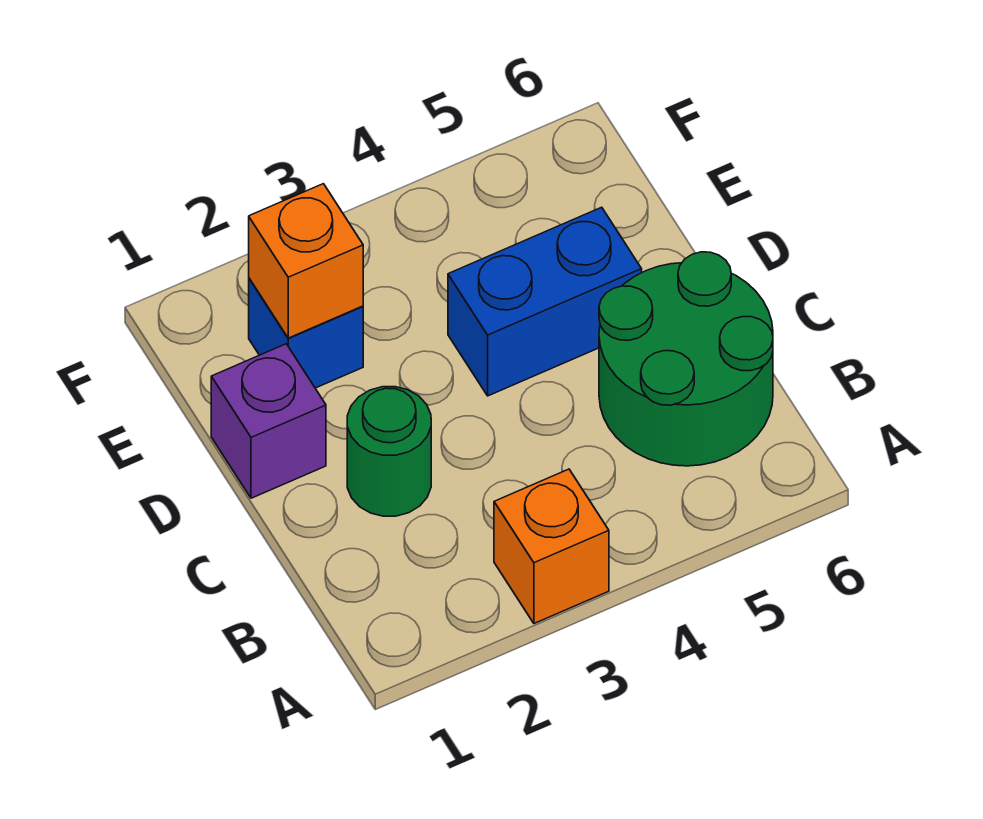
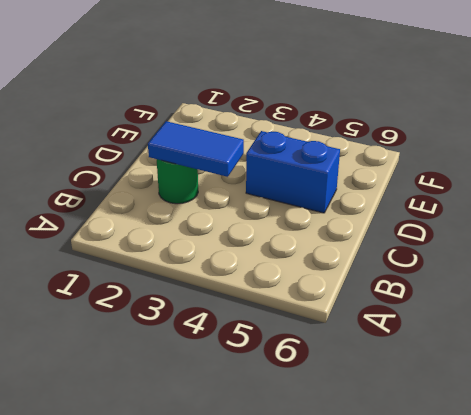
blue tile C2:C3 level 2 -> none
none -> orange brick A3 level 1
none -> green round brick B5:C6 level 1

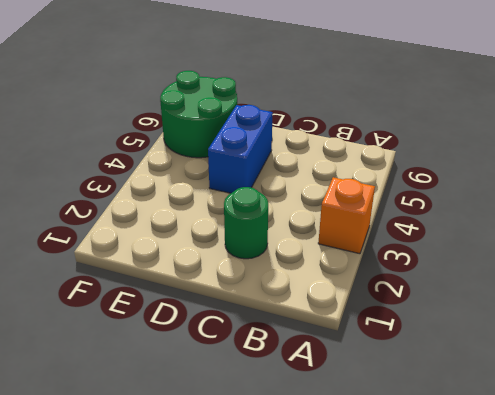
green round brick E5:F6 level 1 -> green round brick B5:C6 level 1
none -> purple brick D1 level 1
none -> blue brick E2 level 1

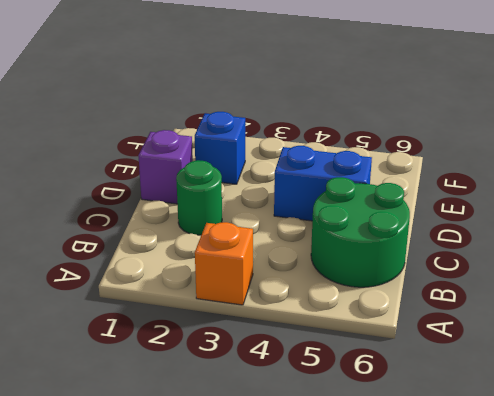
none -> orange brick E2 level 2

